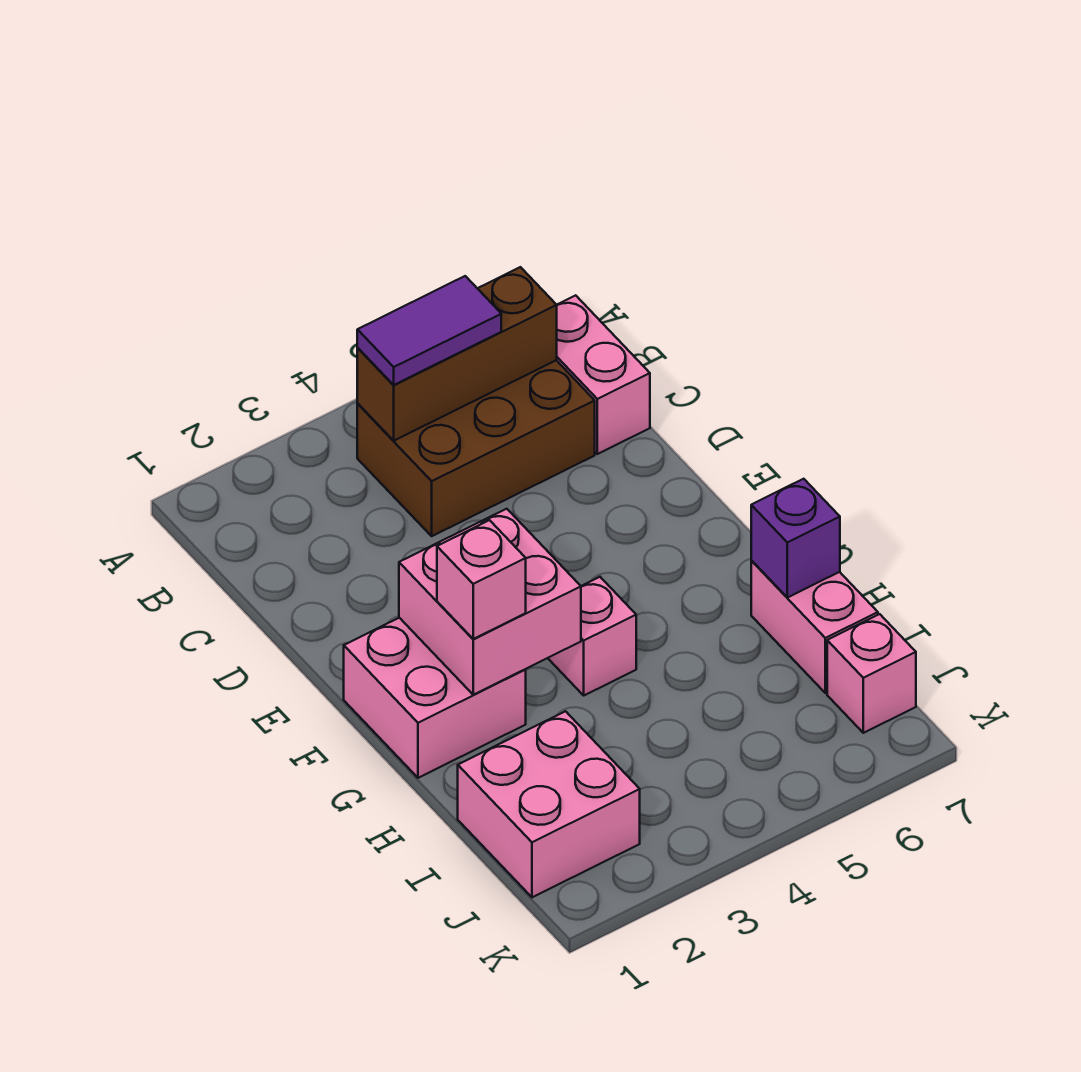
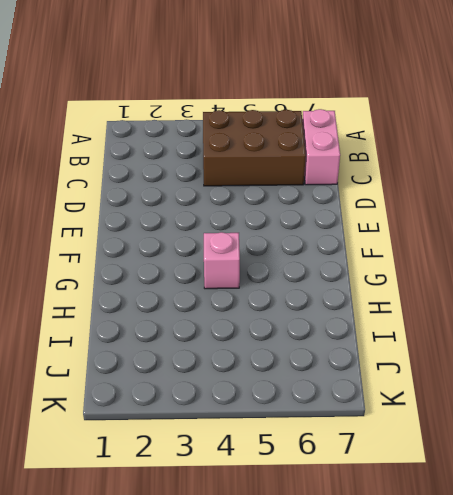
none -> pink brick F1:G2 level 1
none -> pink brick H7:I7 level 1
none -> pink brick I1:J2 level 1

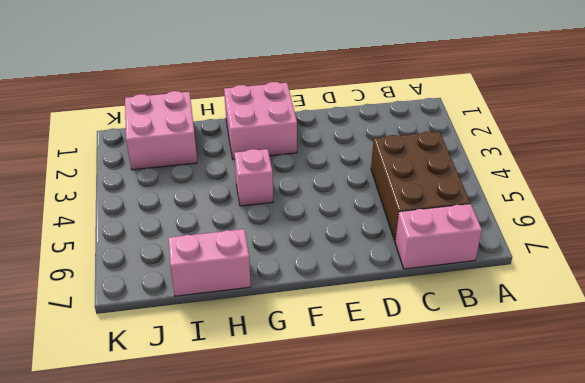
none -> pink brick J7 level 1
none -> brown brick B4:B6 level 2
none -> pink brick F2:G3 level 2

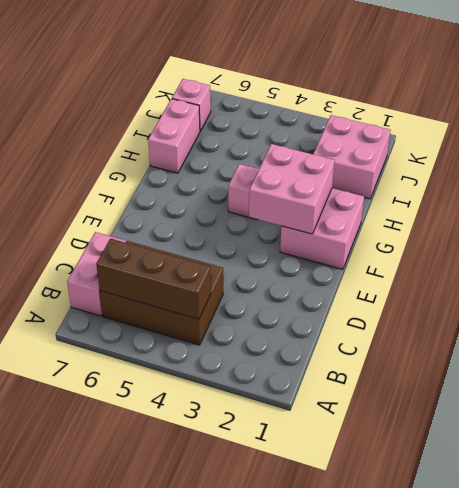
none -> purple brick H7 level 2
none -> purple tile B4:B5 level 3
none -> pink brick G2 level 3

